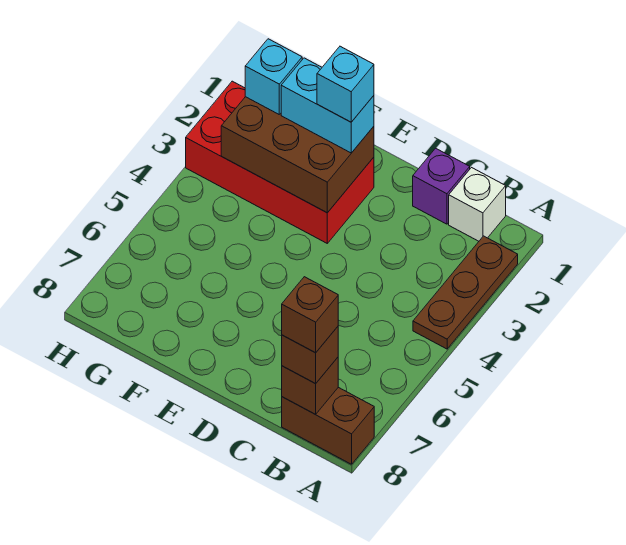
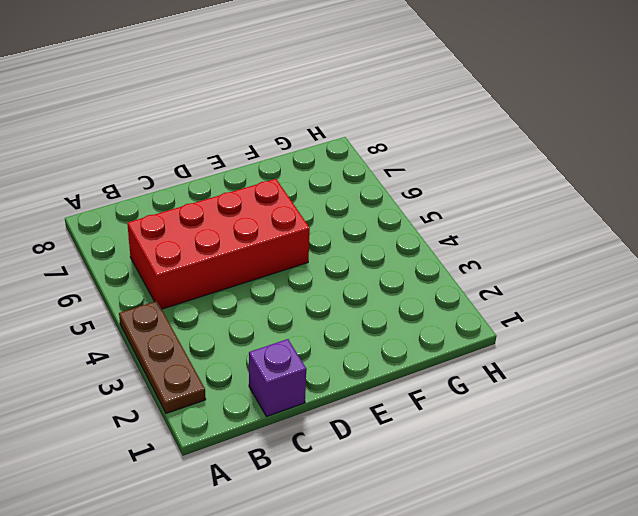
red brick B5:E6 level 1 -> red brick E2:H3 level 1
none -> brown brick A8:B8 level 1
none -> white brick B1 level 1
none -> brown brick B8 level 2

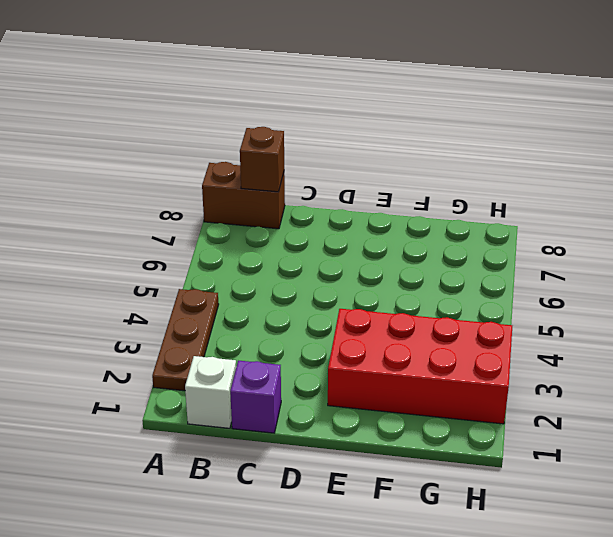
none -> brown brick E2:G3 level 2
none -> brown brick B8 level 3
none -> cyan brick E2:F2 level 3

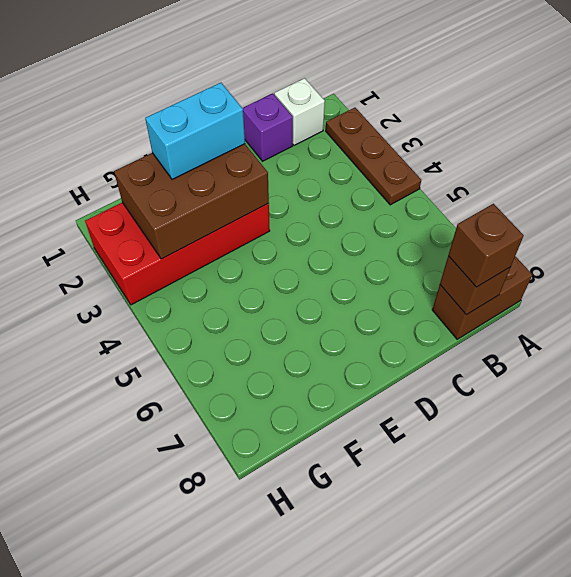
none -> cyan brick G2 level 3
none -> brown brick B8 level 4
none -> cyan brick E2 level 4

